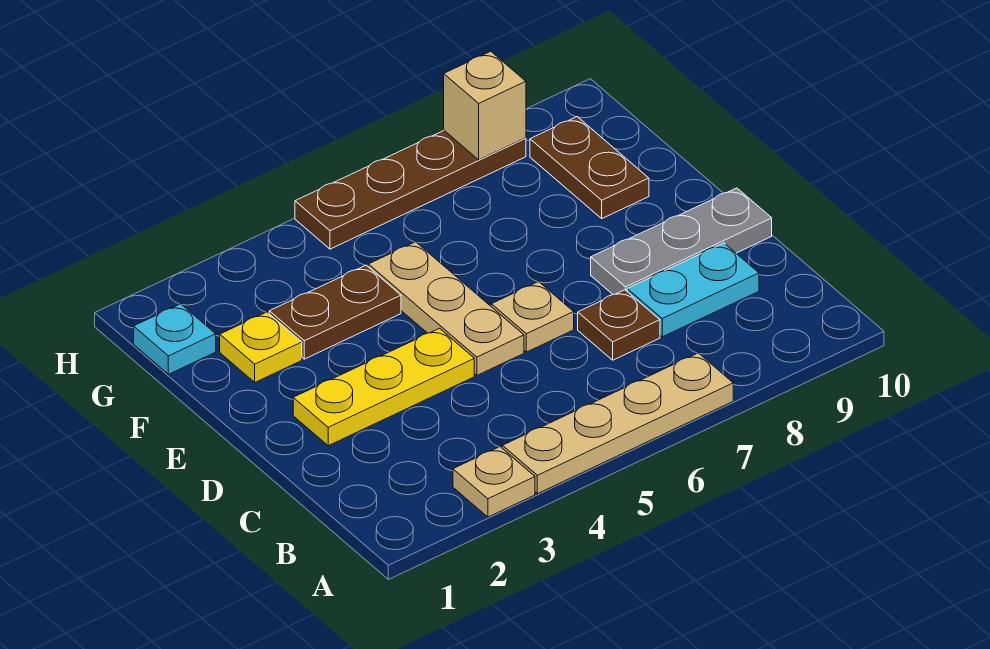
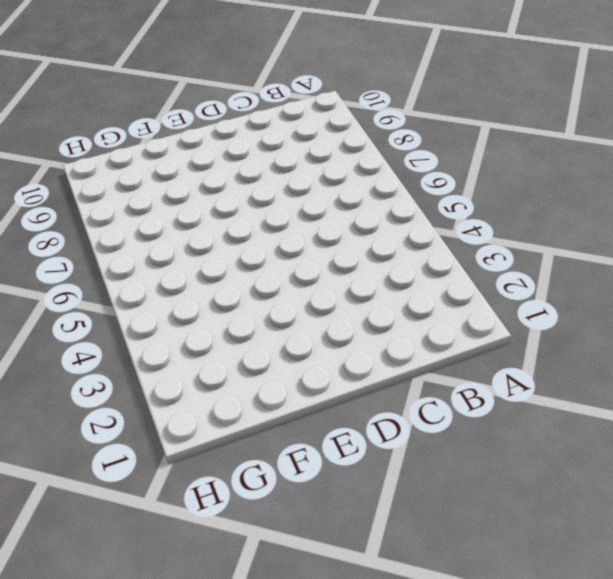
none -> tan plate A3 level 1
none -> tan plate A4:A7 level 1
none -> brown plate C7 level 1

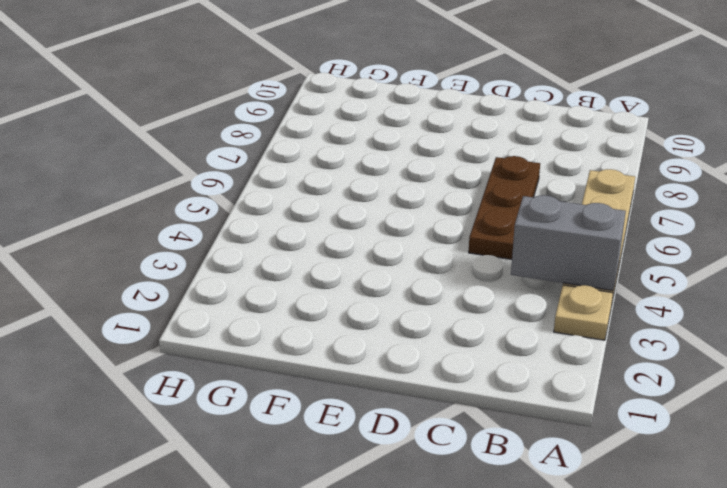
grey brick A4:B4 level 2 -> none
brown plate C5:C7 level 1 -> brown plate C7 level 1
none -> cyan plate C8:C9 level 1
none -> yellow plate D2:D4 level 1
none -> tan plate D5:F5 level 1

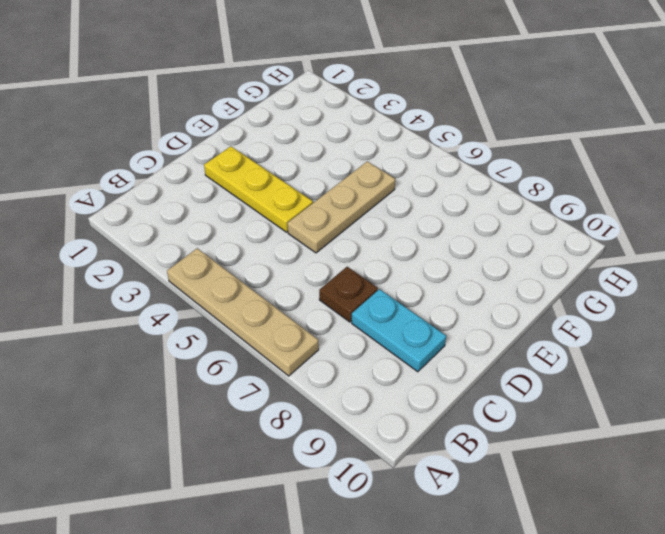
none -> tan plate A3 level 1
none -> tan plate D6 level 1
none -> grey plate D8:D10 level 1

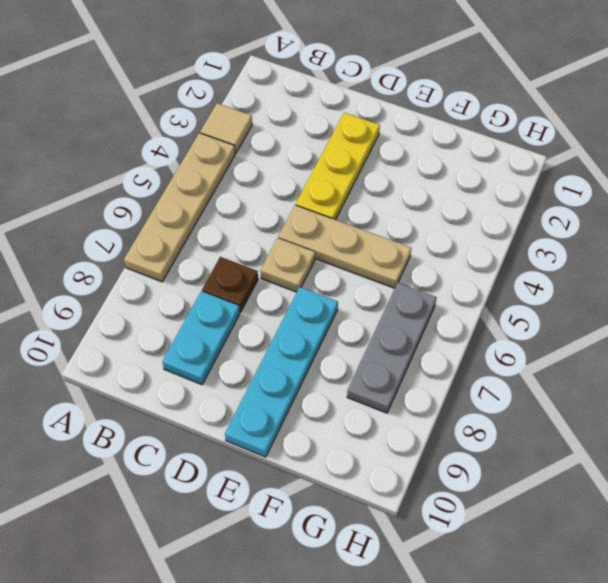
tan tile A3 level 1 -> tan plate A3 level 1
cyan plate E7:E10 level 1 -> none
grey plate G6:G8 level 1 -> grey plate D8:D10 level 1
none -> yellow plate F2 level 1
none -> brown plate F3:F4 level 1
none -> brown plate F9:G9 level 1

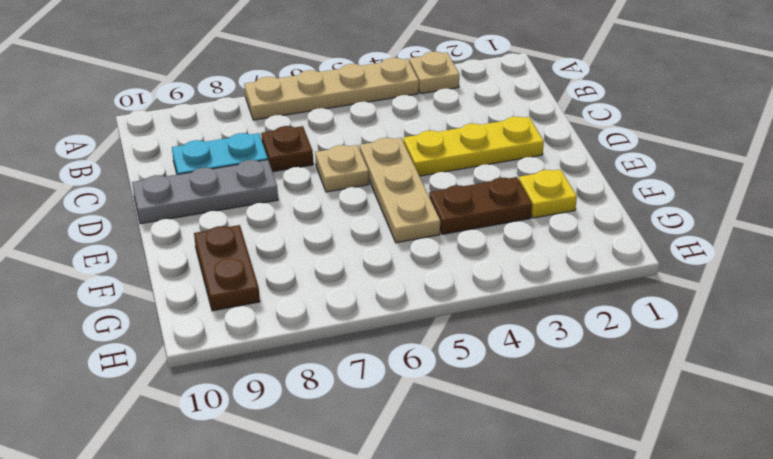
none -> cyan plate G1 level 1
none -> brown plate H5:H8 level 1
none -> tan brick H8 level 2

